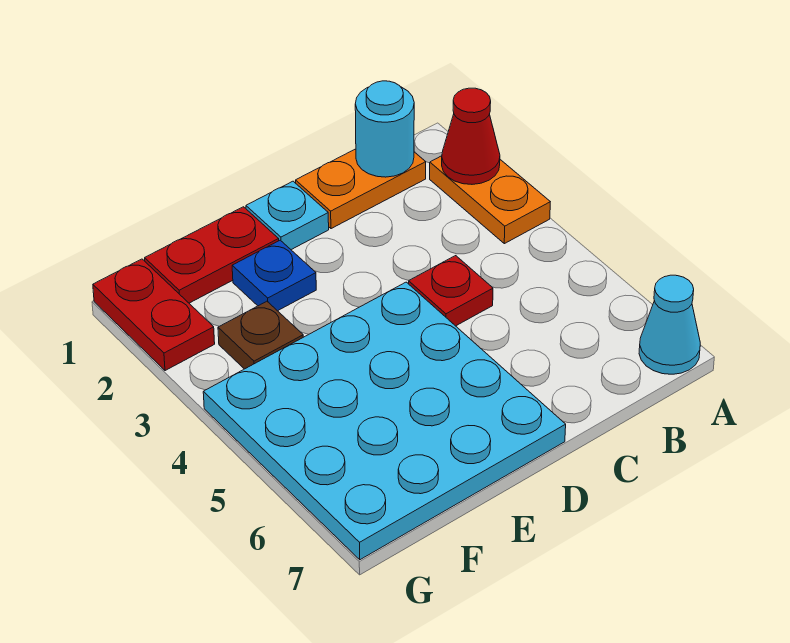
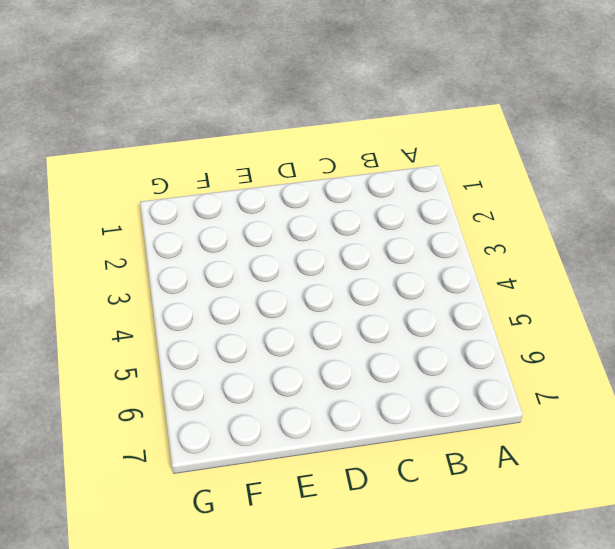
none -> orange plate A2:A3 level 1
none -> cyan cone A7 level 1
none -> orange plate B1:C1 level 1

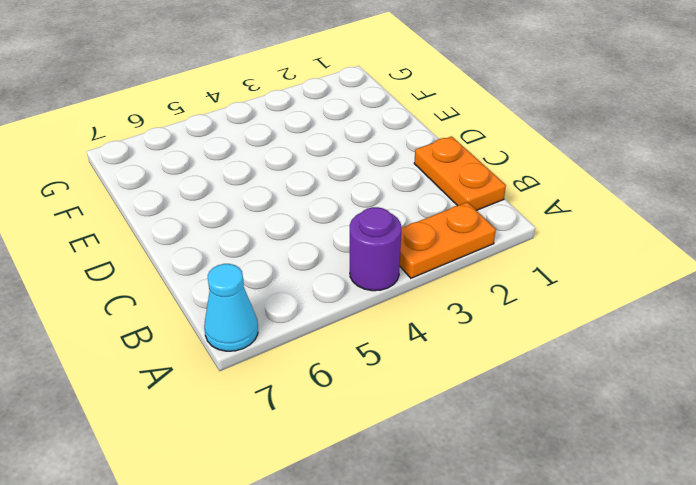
purple round brick A4 level 1 -> none
none -> red plate C4 level 1
none -> cyan plate D1 level 1
none -> cyan plate D4:G7 level 1

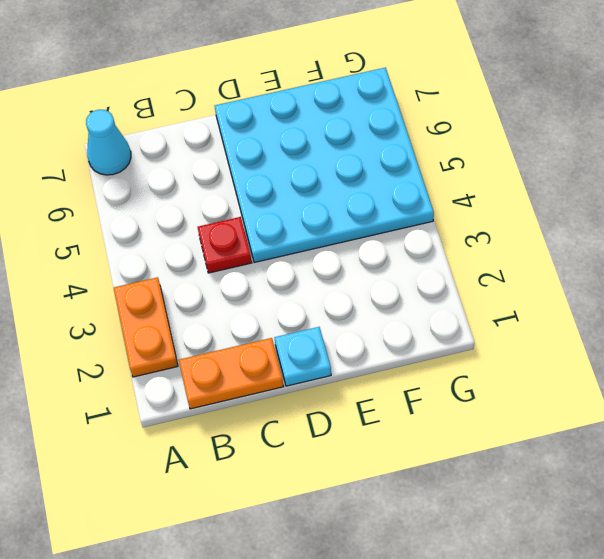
none -> red plate E1:F1 level 1
none -> blue plate E2 level 1
none -> brown plate F3 level 1

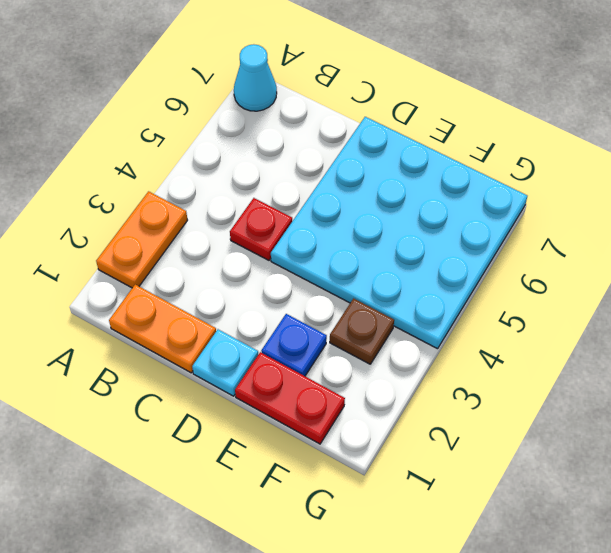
none -> red plate G1:G2 level 1
none -> red cone A2 level 2
none -> cyan round brick B1 level 2

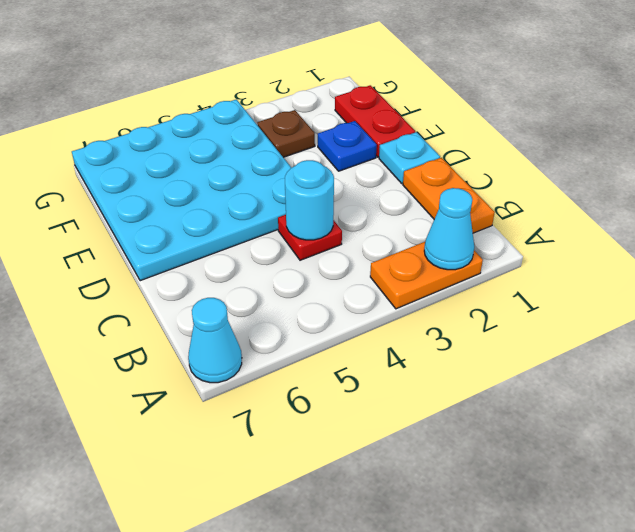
cyan cone A2 level 2 -> red cone A2 level 2
cyan round brick C4 level 2 -> cyan round brick B1 level 2
none -> red plate G1:G2 level 1

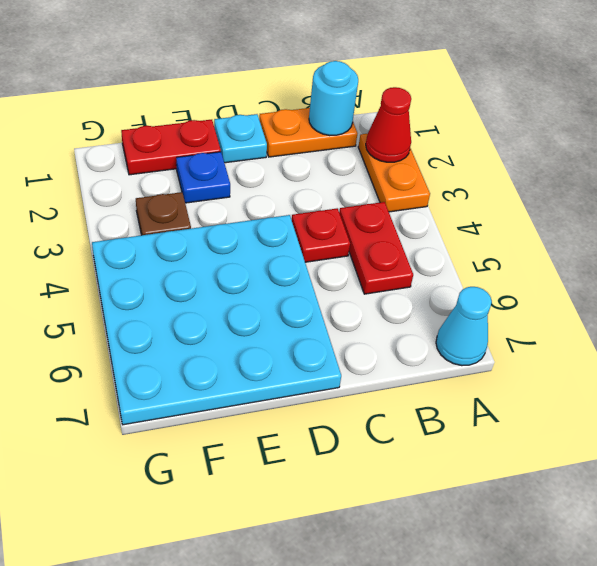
red plate B4:B5 level 1 -> red plate G1:G2 level 1

